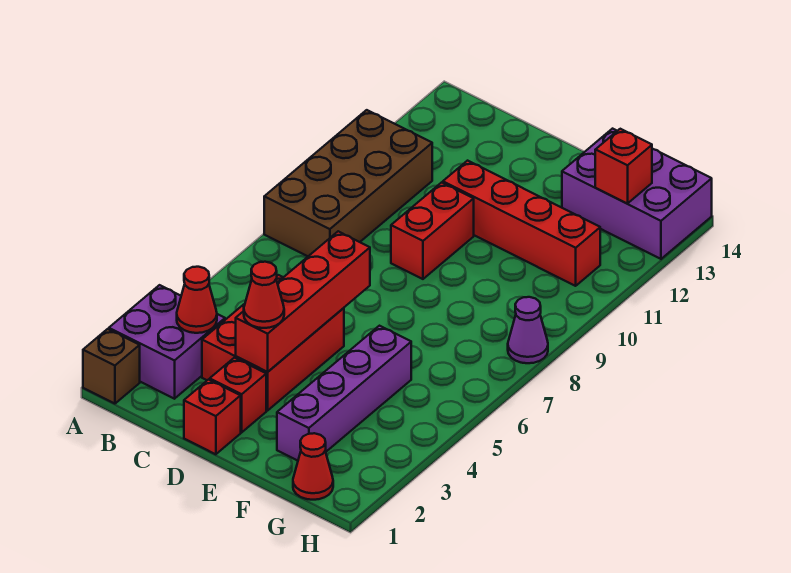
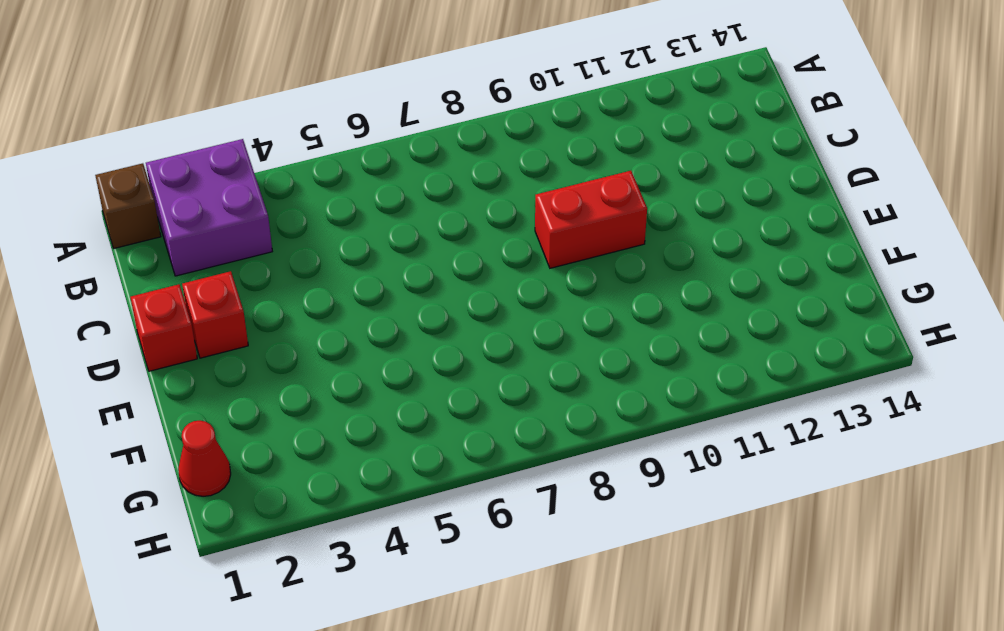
none -> brown brick A8:B11 level 1
none -> red brick C3:D5 level 1
none -> red brick D11:G11 level 1

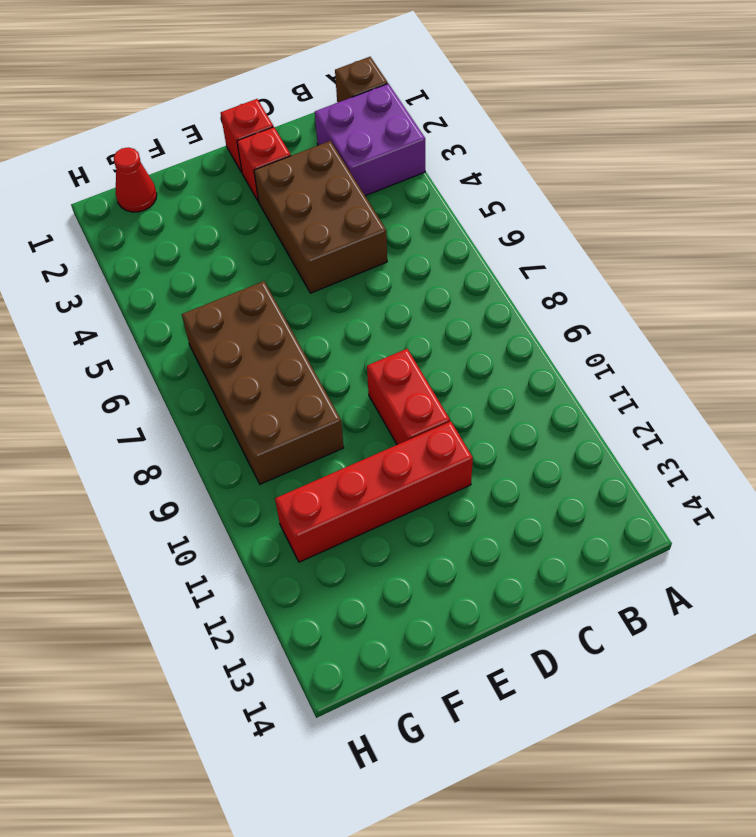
brown brick C3:D5 level 1 -> red brick C3:D5 level 1
brown brick F6:G9 level 1 -> brown brick A8:B11 level 1
none -> purple brick F2:F5 level 1
none -> purple brick F13:H14 level 1
none -> purple cone H8 level 1

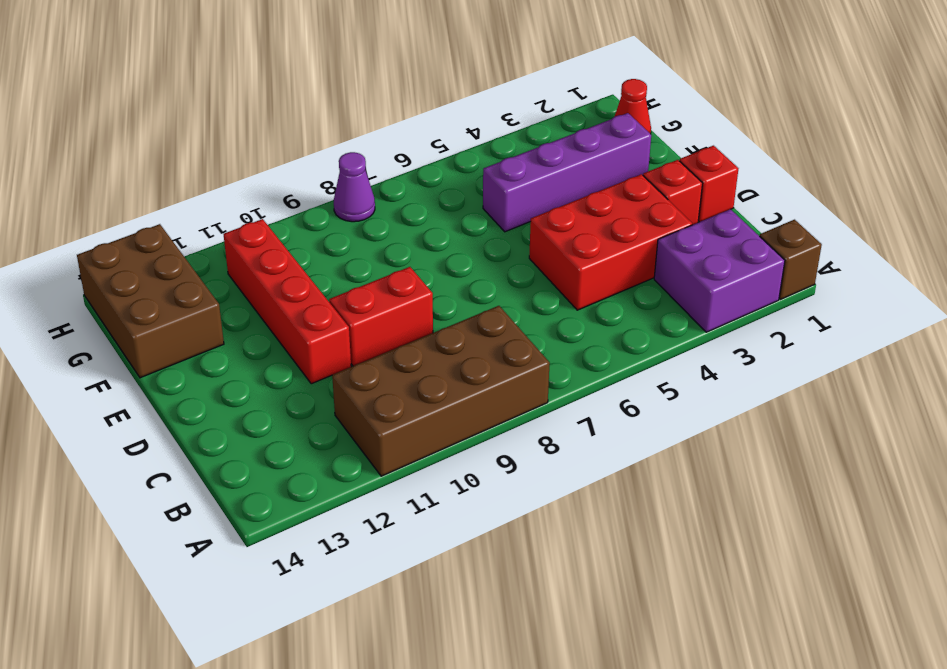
brown brick F13:H14 level 1 -> purple brick F13:H14 level 1
none -> red cone B3 level 2
none -> red brick D3:D6 level 2
none -> red brick G13 level 2

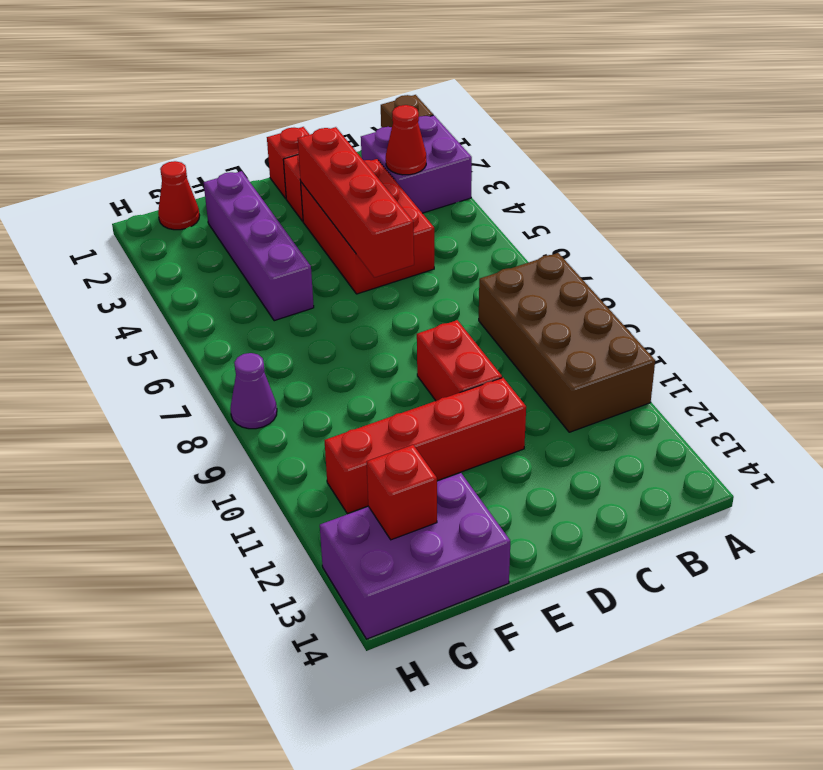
none -> red cone D3 level 3

